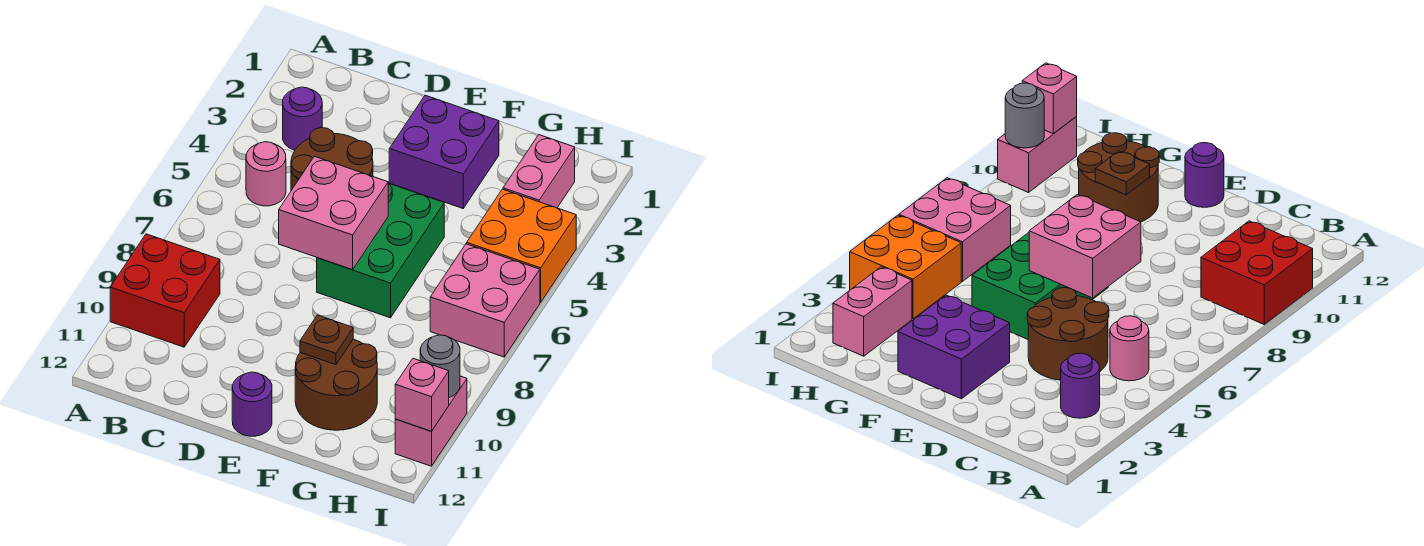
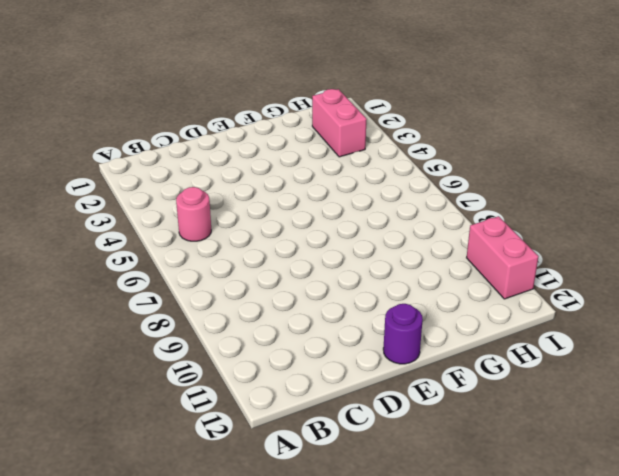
none -> red brick A9:B10 level 1
none -> purple round brick B3 level 1
none -> brown round brick C4:D5 level 1

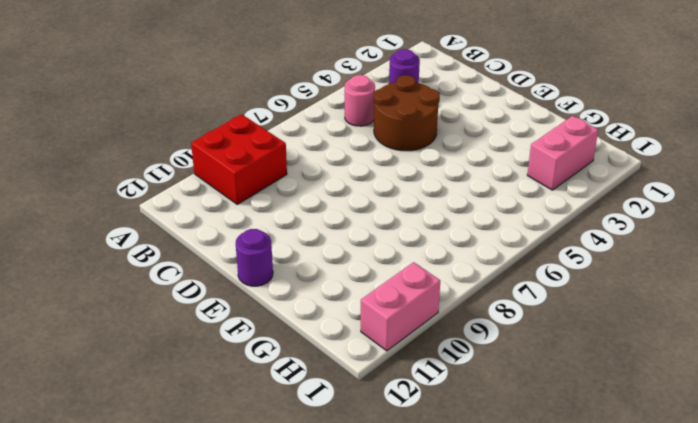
none -> purple brick E2:F3 level 1
none -> green brick E5:F7 level 1
none -> brown round brick F10:G11 level 1

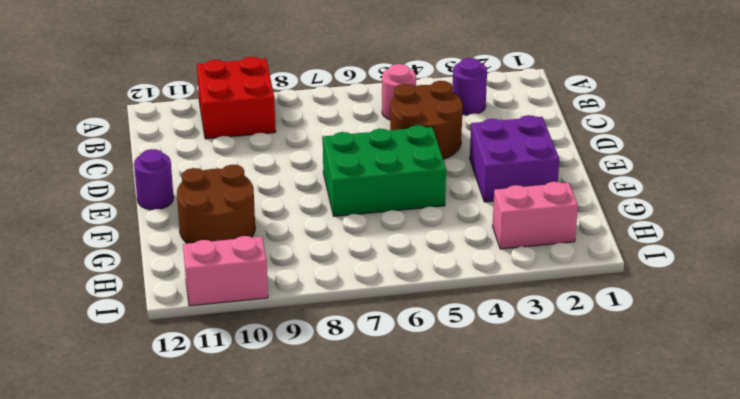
none -> orange brick H4:I5 level 1
none -> pink brick H6:I7 level 1
none -> pink brick D6:E7 level 2

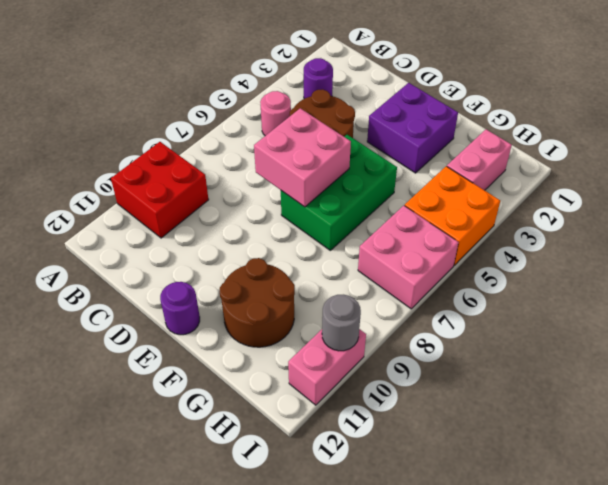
none -> brown plate F10 level 2
none -> pink brick I11 level 2

